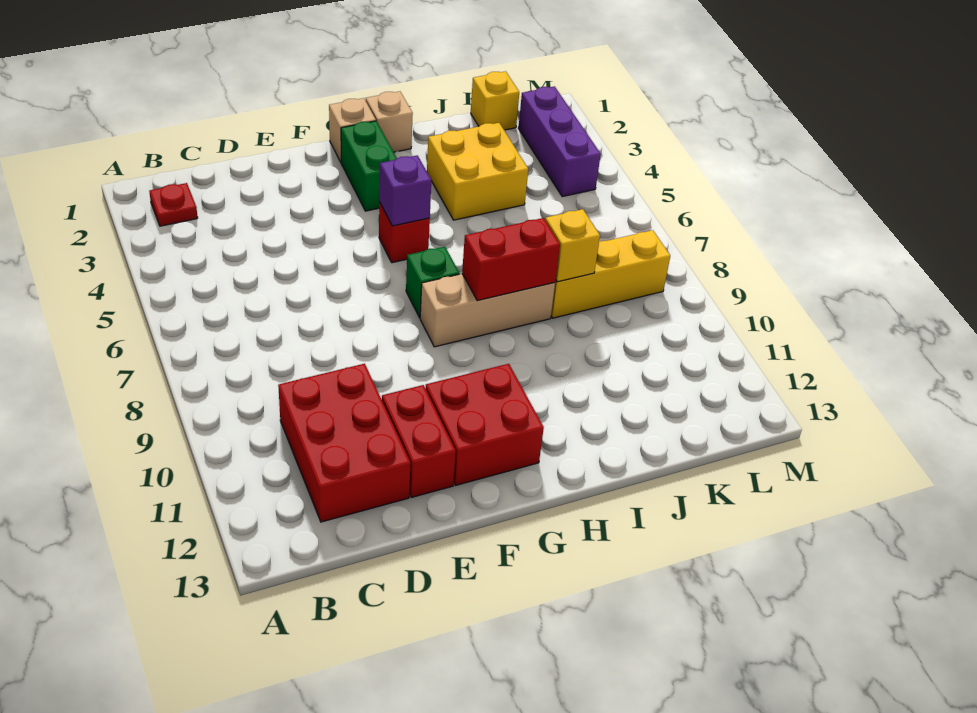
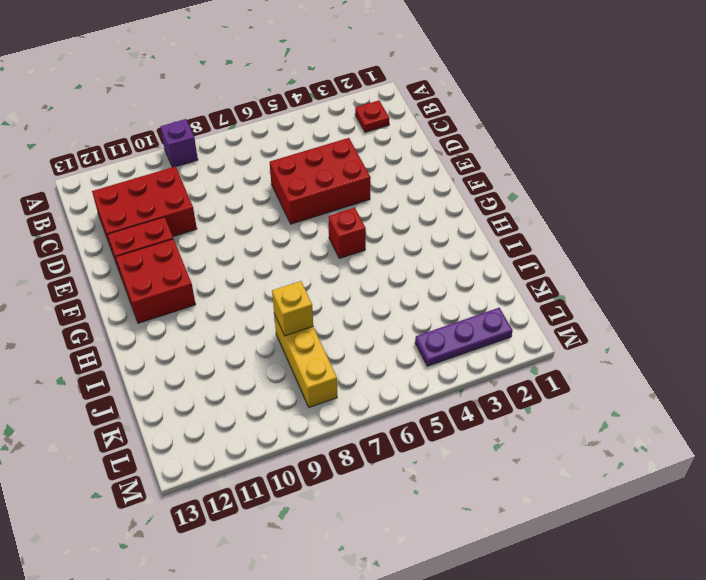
purple brick A9 level 1 -> purple brick G5 level 2
red brick D4:E6 level 1 -> none
purple plate L2:L4 level 1 -> purple brick L2:L4 level 1
none -> tan brick G1 level 1
none -> green brick G2:G3 level 1
none -> green brick G7 level 1

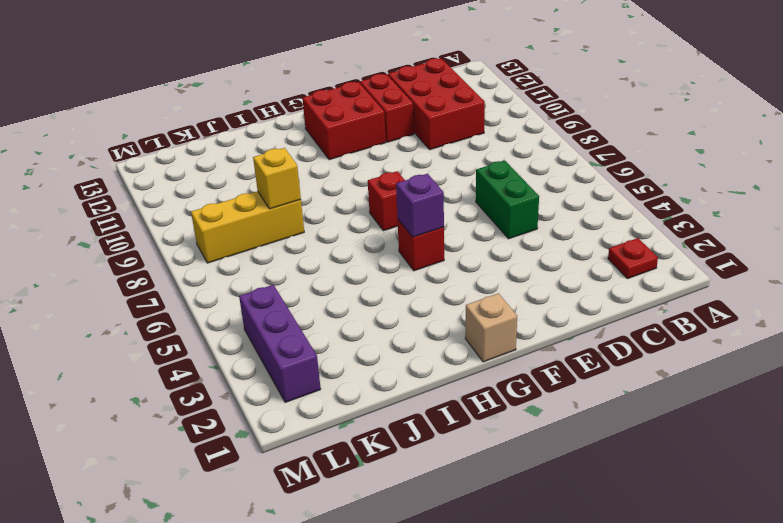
green brick D5:D6 level 1 -> green brick G2:G3 level 1
red brick G7 level 1 -> green brick G7 level 1
none -> tan brick G8:I8 level 1
none -> tan brick H1 level 1
none -> yellow brick I3:J4 level 1

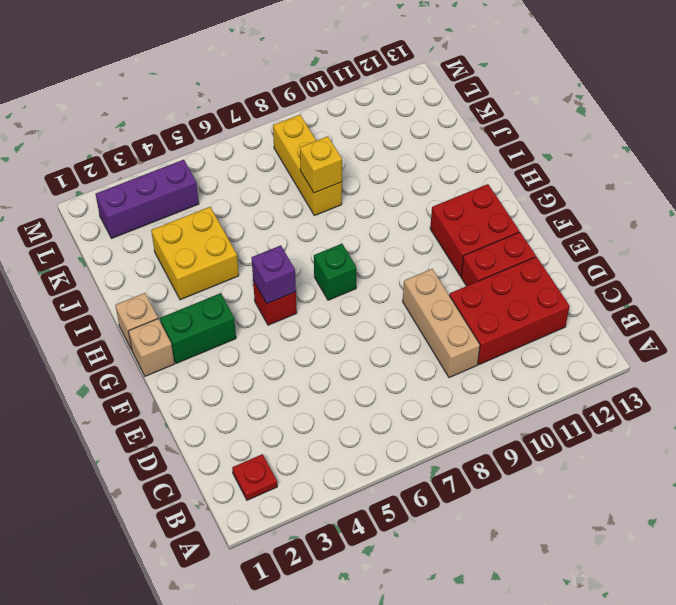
tan brick C9:E9 level 1 -> tan brick G8:I8 level 1
none -> yellow brick K1 level 1
none -> red brick H8:I8 level 2

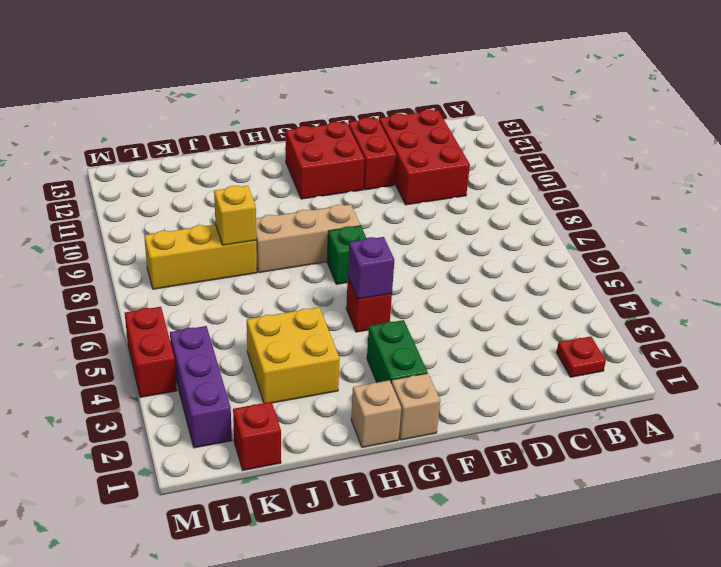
red brick K1 level 1 -> yellow brick K1 level 1
red brick M4:M5 level 1 -> red brick H8:I8 level 2

